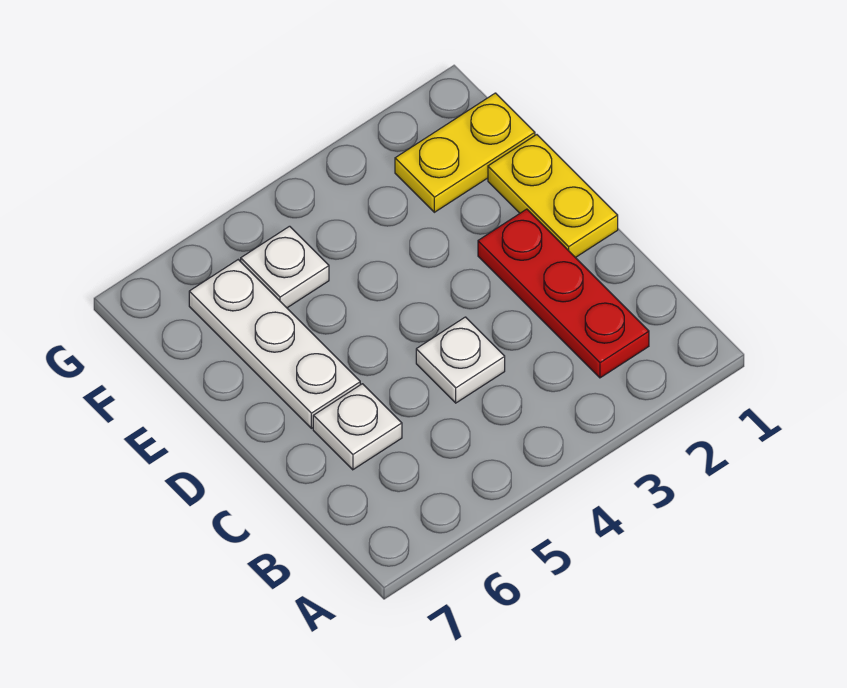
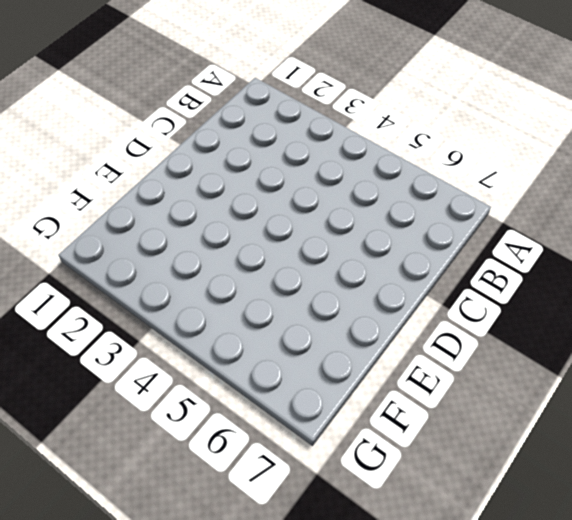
none -> red plate B2:D2 level 1
none -> white plate C4 level 1

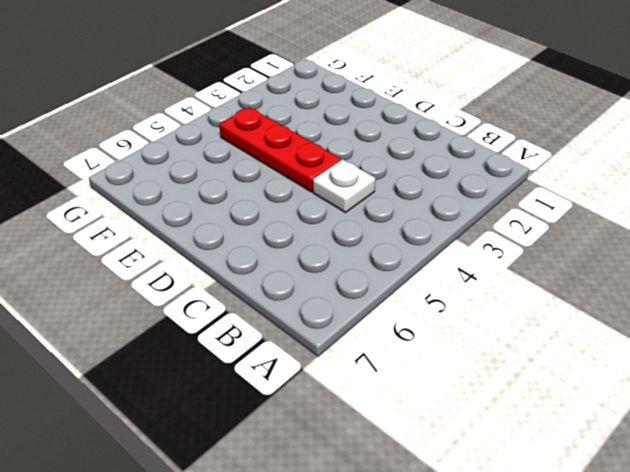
red plate D4:F4 level 1 -> red plate B2:D2 level 1
none -> white plate C6 level 1
none -> yellow plate D1:E1 level 1

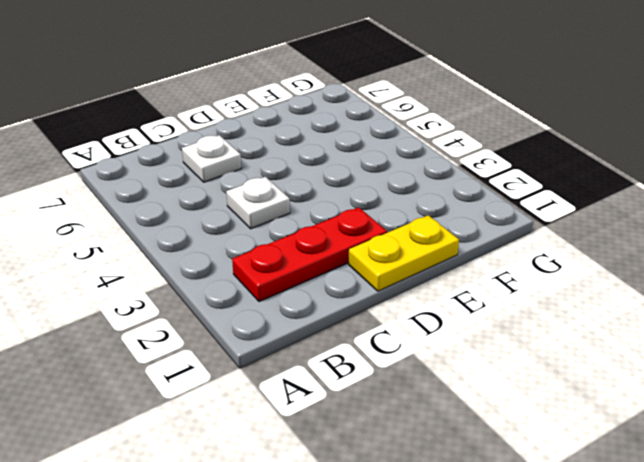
none -> white plate D6:F6 level 1
none -> yellow plate F1:F2 level 1

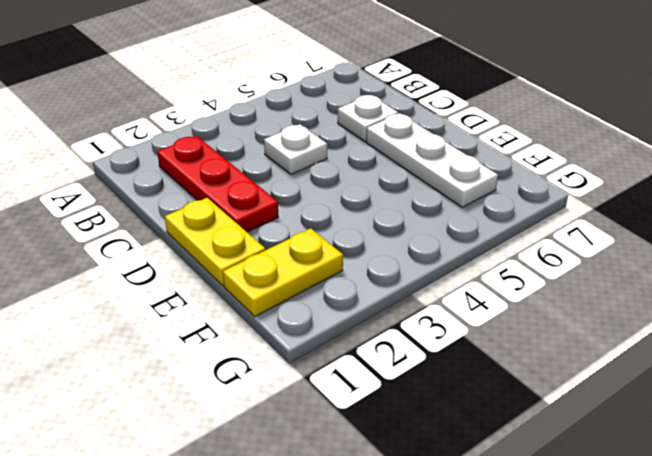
none -> white plate F5 level 1

